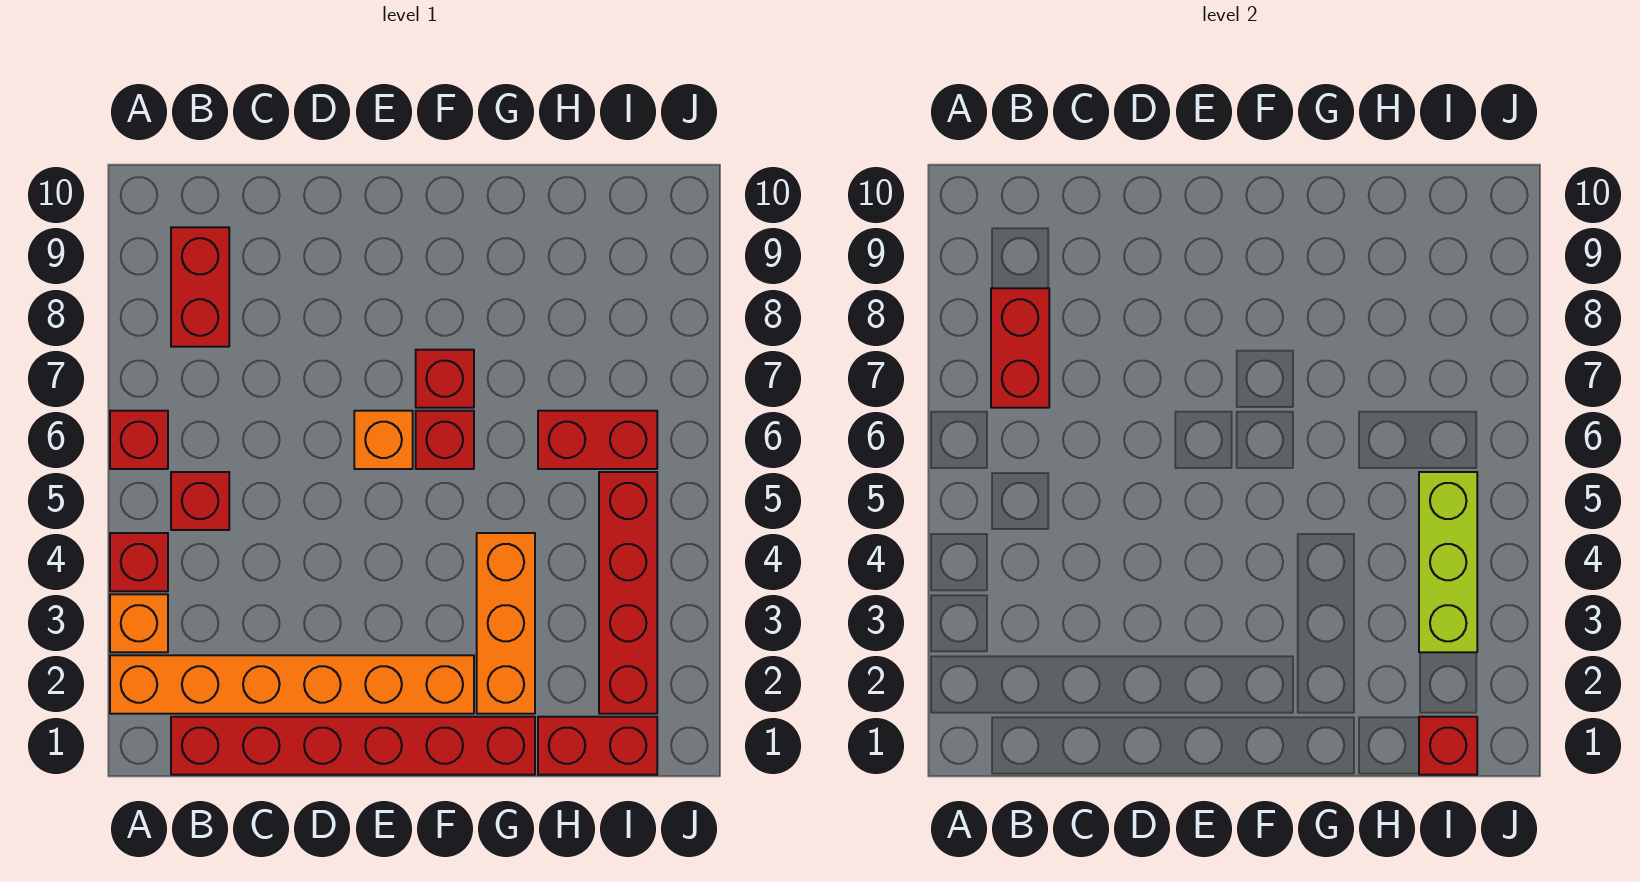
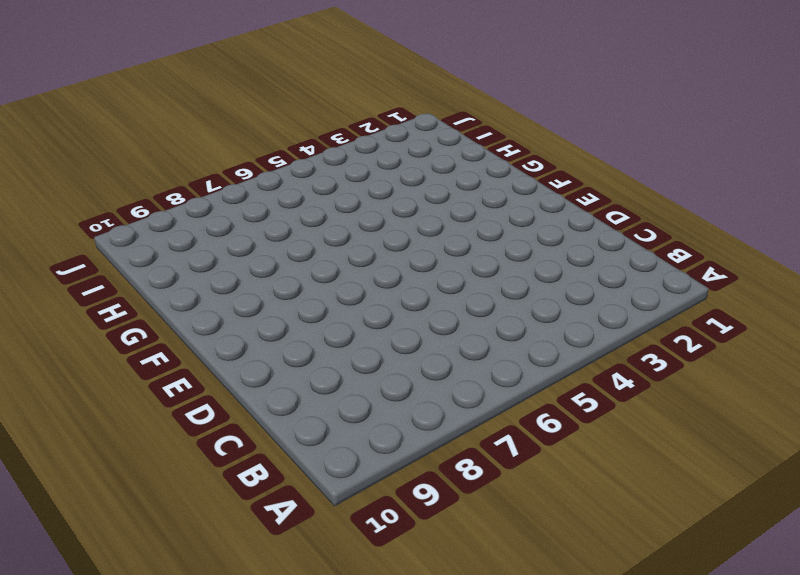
none -> orange brick A2:F2 level 1
none -> orange brick A3 level 1
none -> red brick A4 level 1

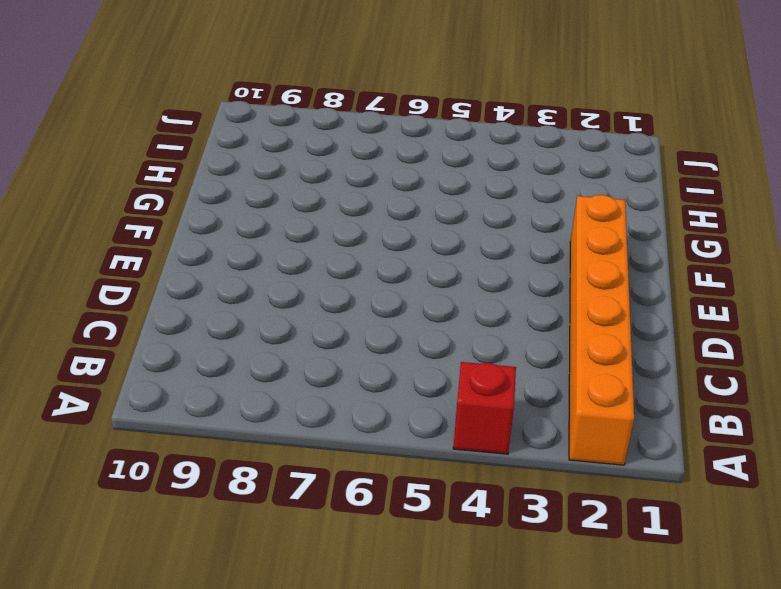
none -> orange brick A3 level 1
none -> red brick A6 level 1
none -> red brick B1:G1 level 1

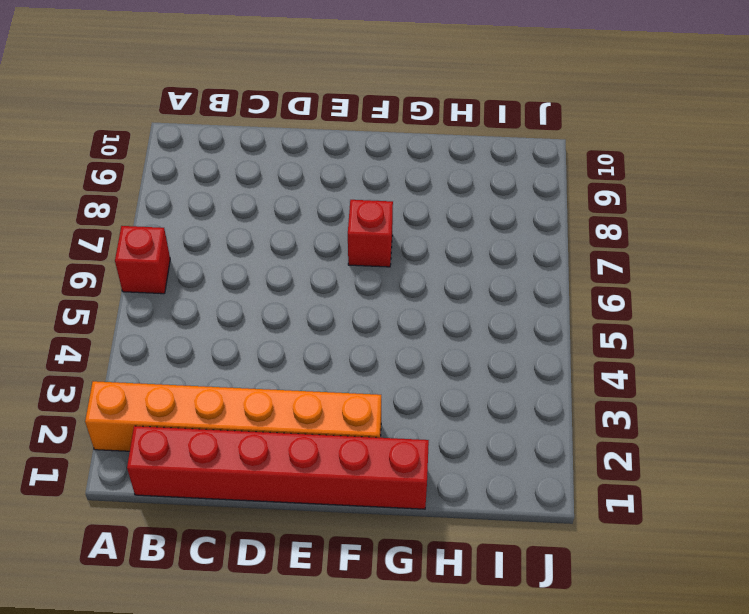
none -> orange brick A3 level 1
none -> red brick A4 level 1
none -> red brick B5 level 1

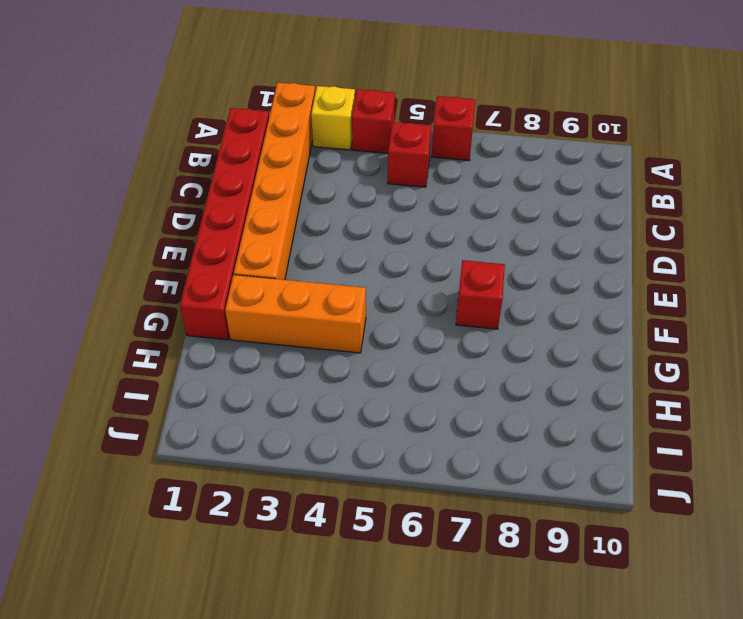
yellow brick A3 level 1 -> orange brick A3 level 1
none -> red brick B8:B9 level 1
none -> orange brick E6 level 1
none -> red brick F6 level 1

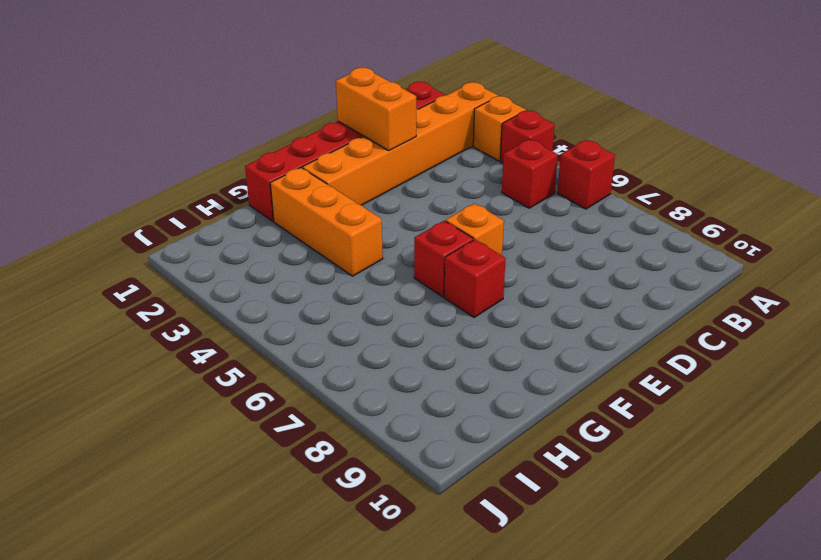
orange brick D1:D2 level 2 -> none
none -> red brick B8:B9 level 1
none -> red brick H1:I1 level 1
none -> red brick H6:I6 level 1

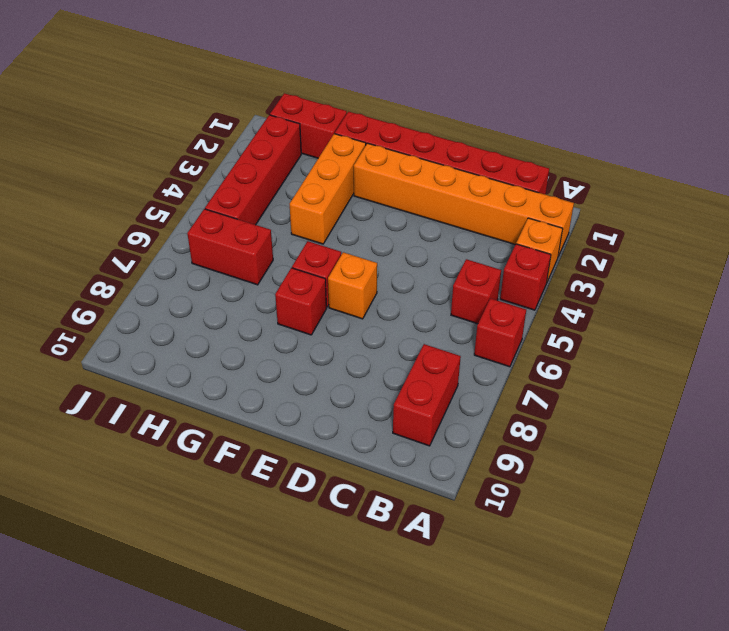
none -> red brick B7:B8 level 2
none -> red brick I1 level 2
none -> lime brick I3:I5 level 2

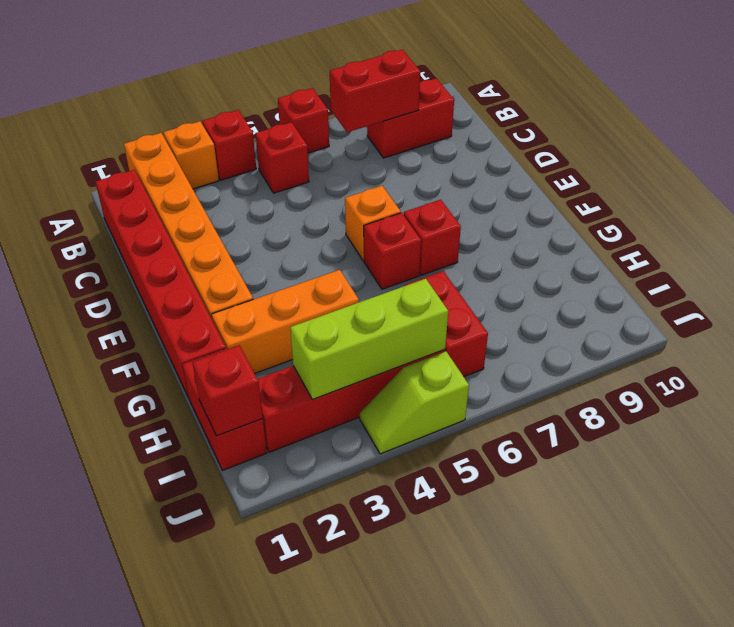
lime slope J4:J5 level 1 top 5 -> none

